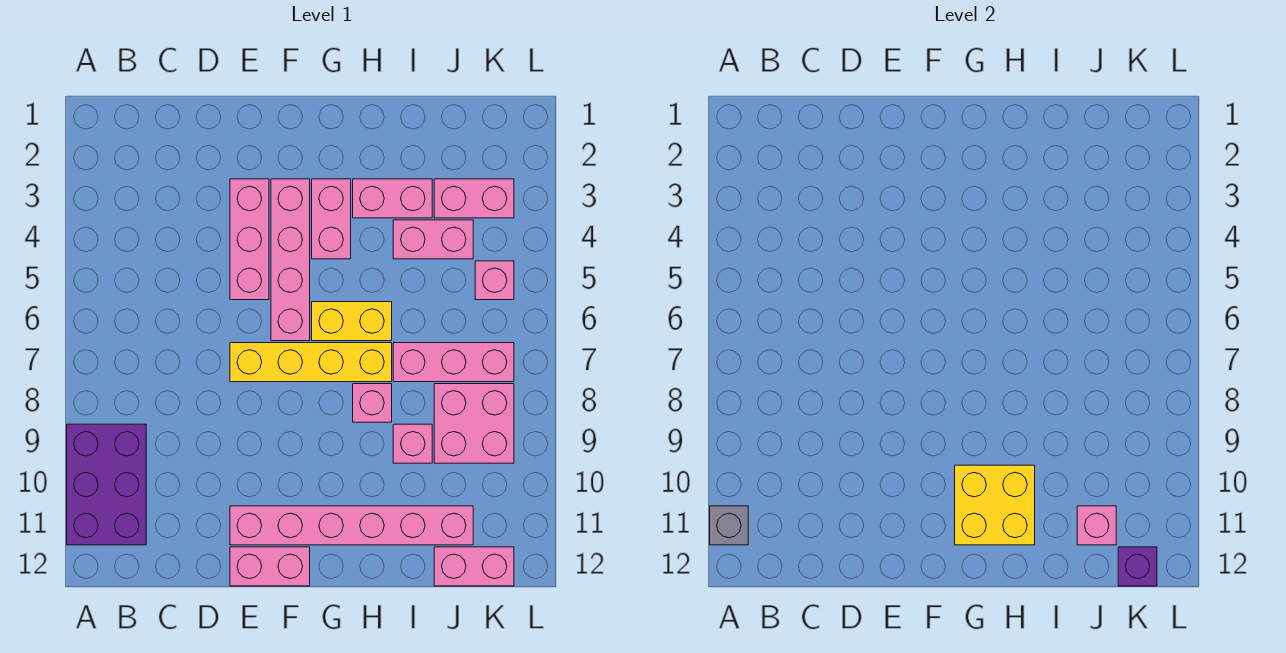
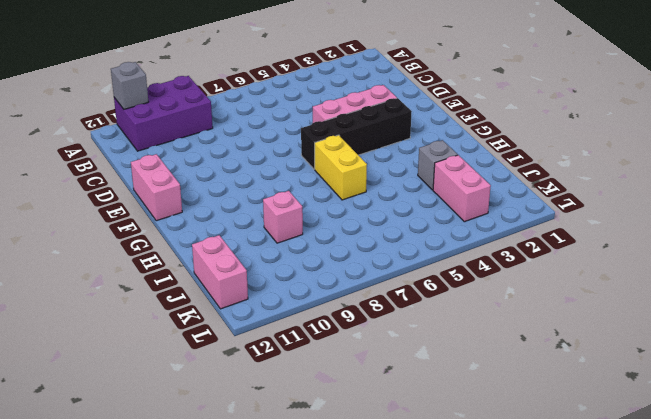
black brick F3:F6 level 1 -> pink brick F3:F6 level 1
grey brick I3 level 1 -> pink brick H3:I3 level 1
none -> yellow brick E7:H7 level 1
none -> pink brick E11:J11 level 1
none -> pink brick G3:G4 level 1

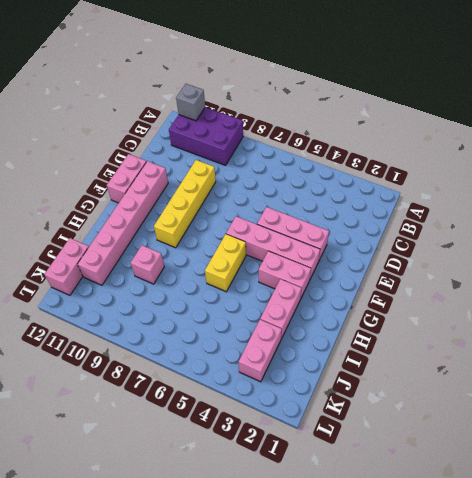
yellow brick D9:G9 level 1 -> yellow brick E7:H7 level 1
none -> pink brick H8 level 1
none -> pink brick I4:J4 level 1
none -> pink brick I7:K7 level 1

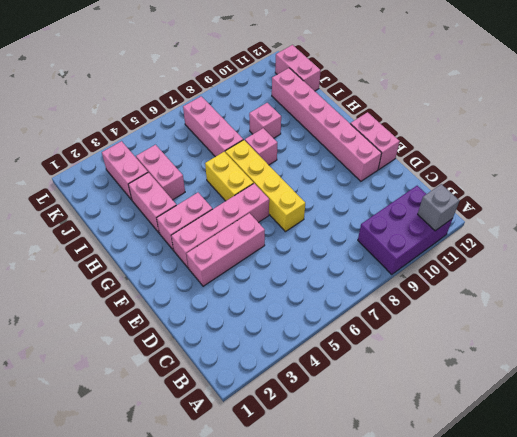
none -> pink brick J8:K9 level 1
none -> pink brick K5 level 1
none -> yellow brick G10:H11 level 2

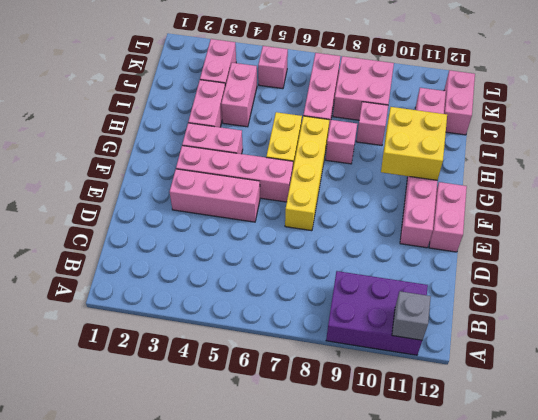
none -> pink brick J11 level 2
none -> purple brick K12 level 2

